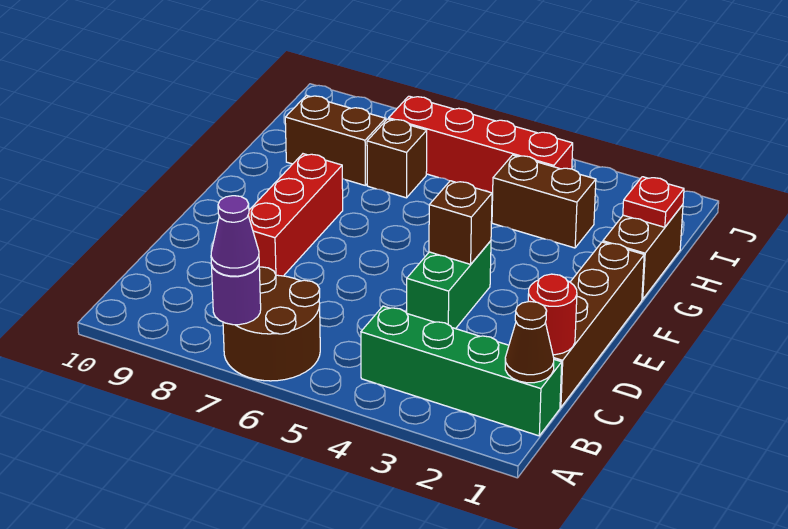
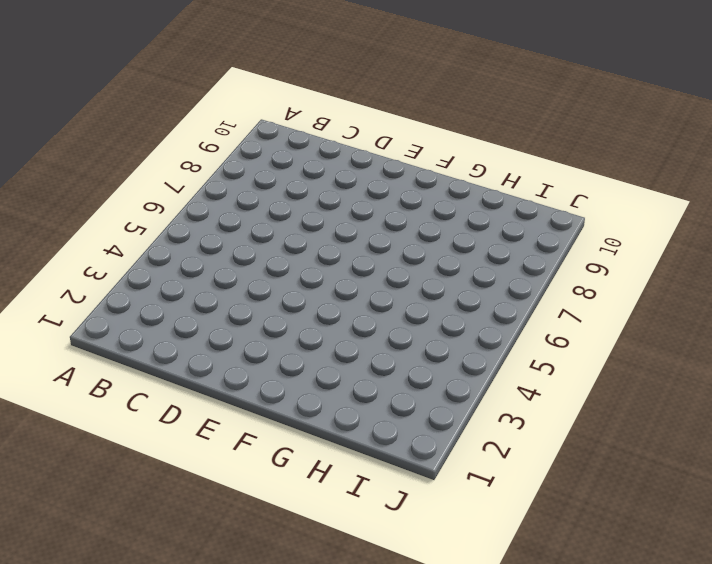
none -> brown round brick A6:B7 level 1
none -> green brick B1:B4 level 1
none -> brown brick C1:F1 level 1

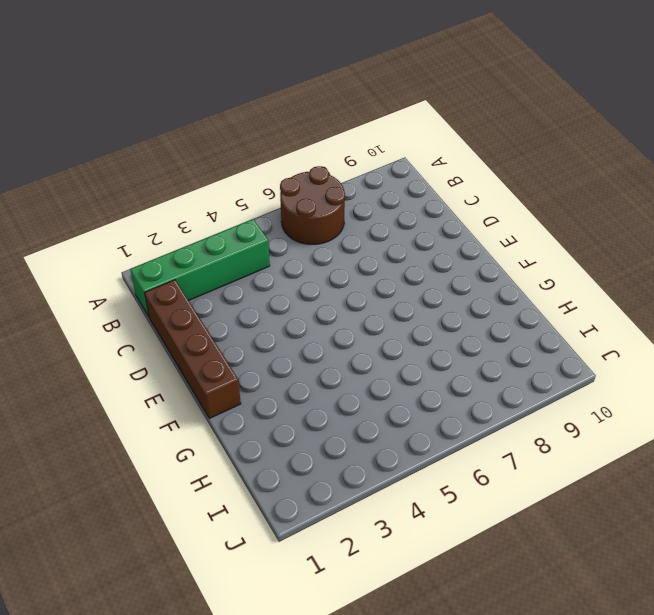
none -> green brick D4:E4 level 1
none -> red brick D8:F8 level 1
none -> brown brick G1:H1 level 1

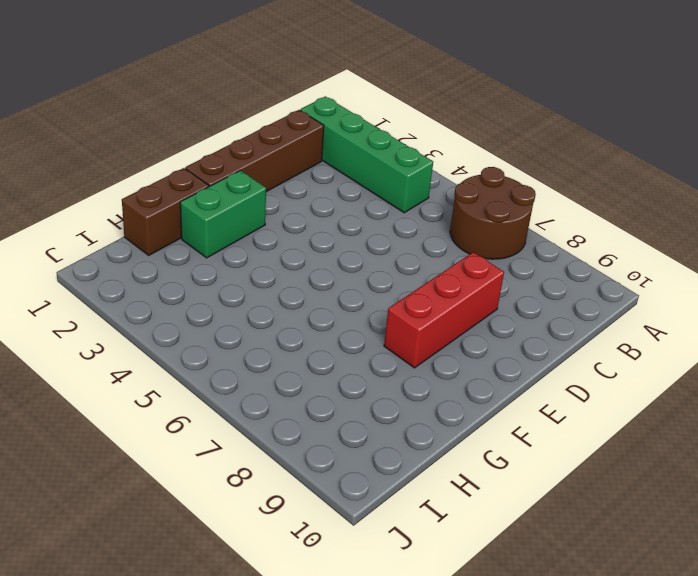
green brick F2:G2 level 1 -> green brick D4:E4 level 1
none -> brown brick H3:H4 level 1
none -> brown brick H7 level 1
none -> brown brick H8:H9 level 1

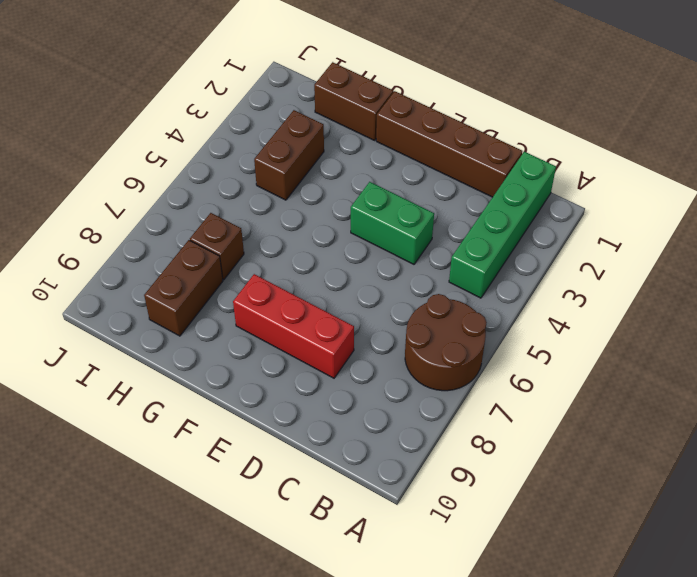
none -> red brick I4:I7 level 1
none -> purple round brick A7 level 2
none -> brown cone B1 level 2

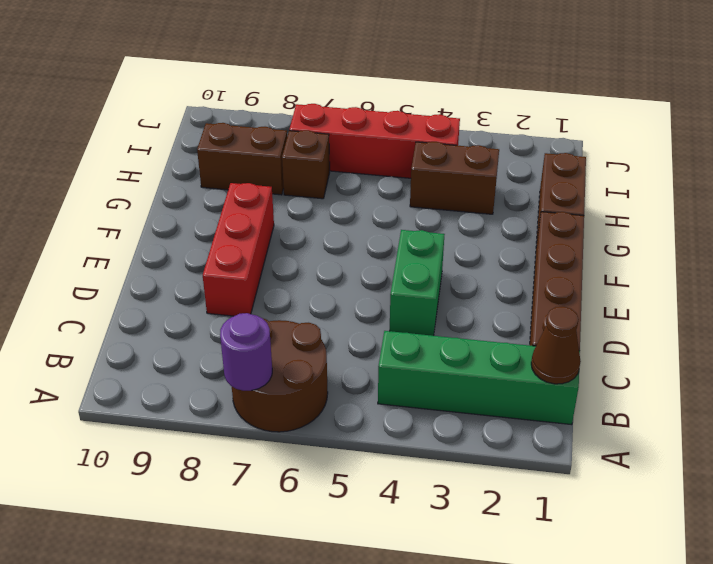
none -> red round brick C1 level 2
none -> brown brick E4 level 2
none -> red plate H1 level 2

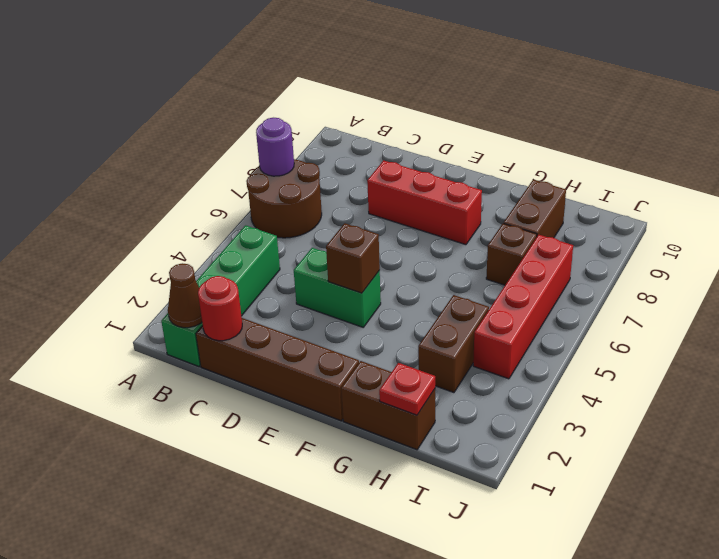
none -> purple cone A7 level 3

